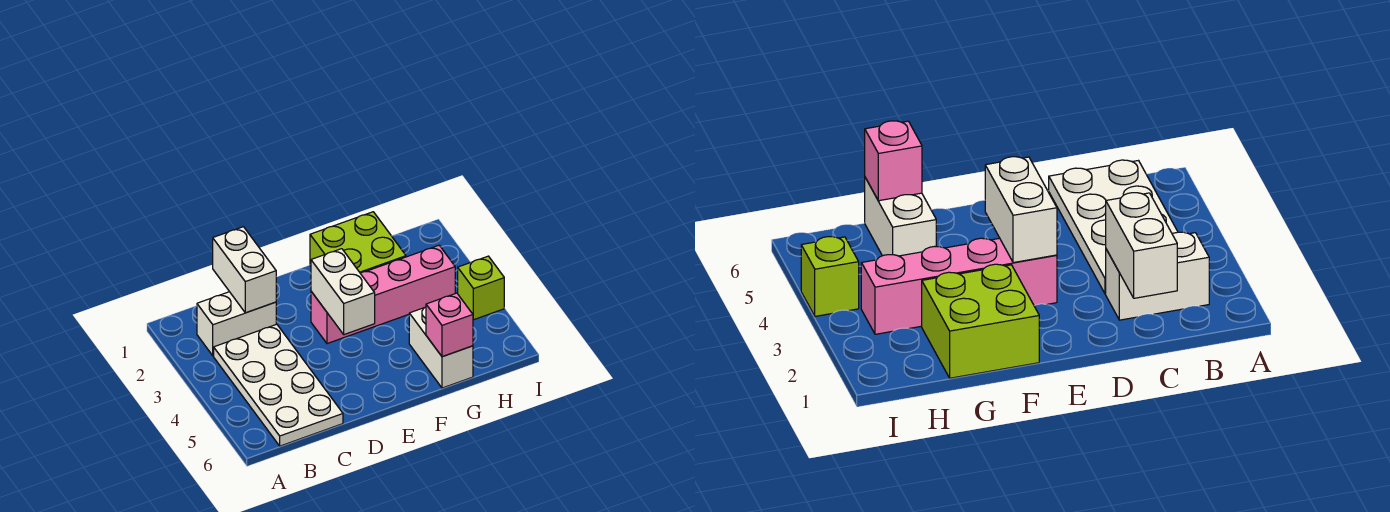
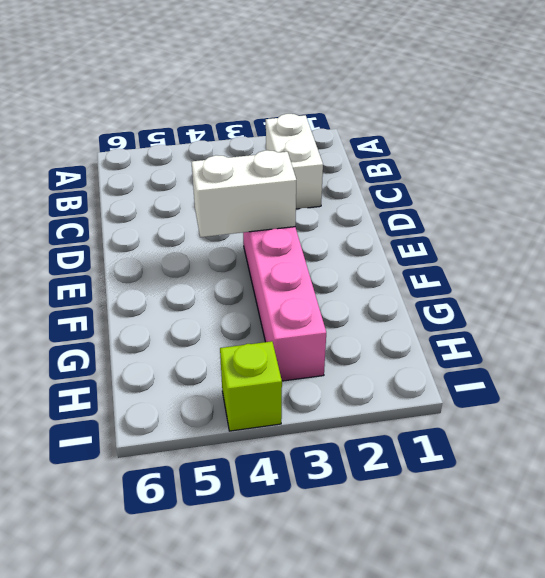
none -> white plate B3:C6 level 1
none -> lime brick F1:G2 level 1

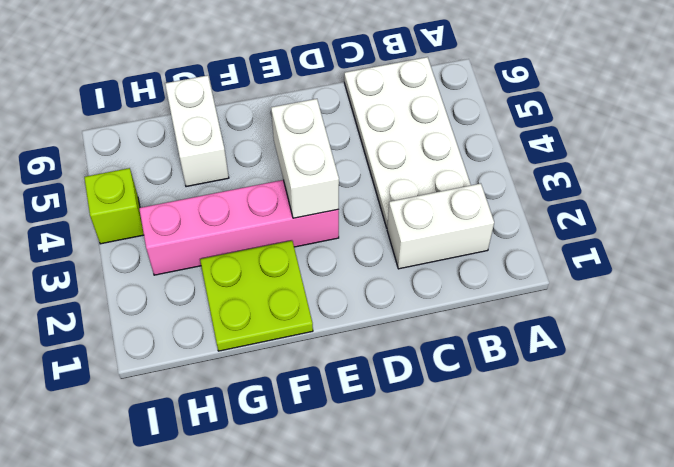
lime plate F1:G2 level 1 -> lime brick F1:G2 level 1
none -> white brick C1:C2 level 2
none -> pink brick G6 level 2

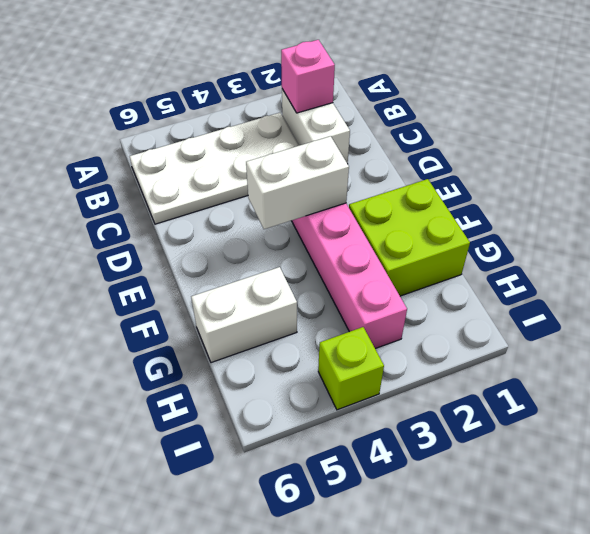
pink brick B2 level 2 -> pink brick G6 level 2
none -> white brick C1:C2 level 2

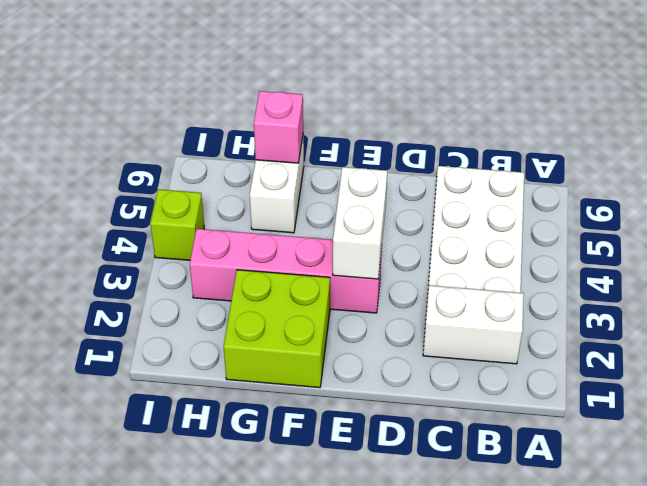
none -> white brick C1:C2 level 2

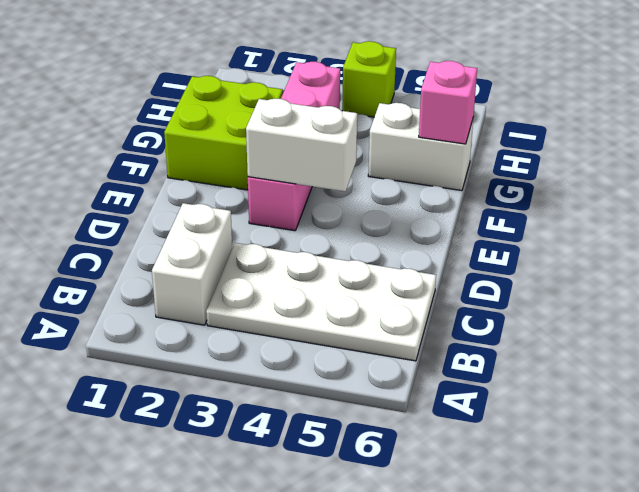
none -> white brick C1:C2 level 2

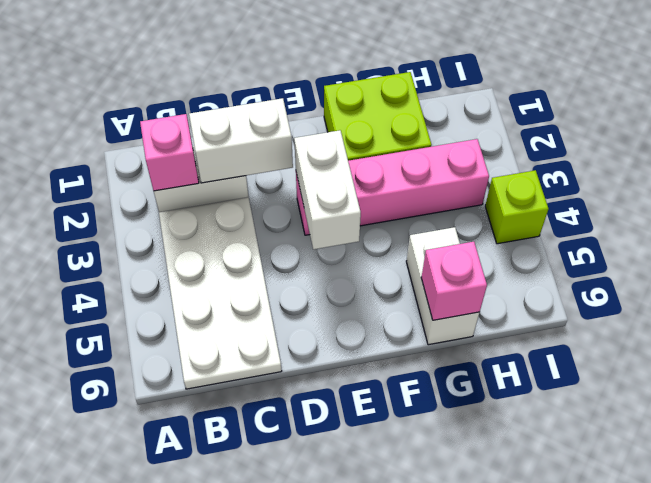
pink brick B2 level 2 -> none
white brick C2:D2 level 2 -> white brick C1:C2 level 2

